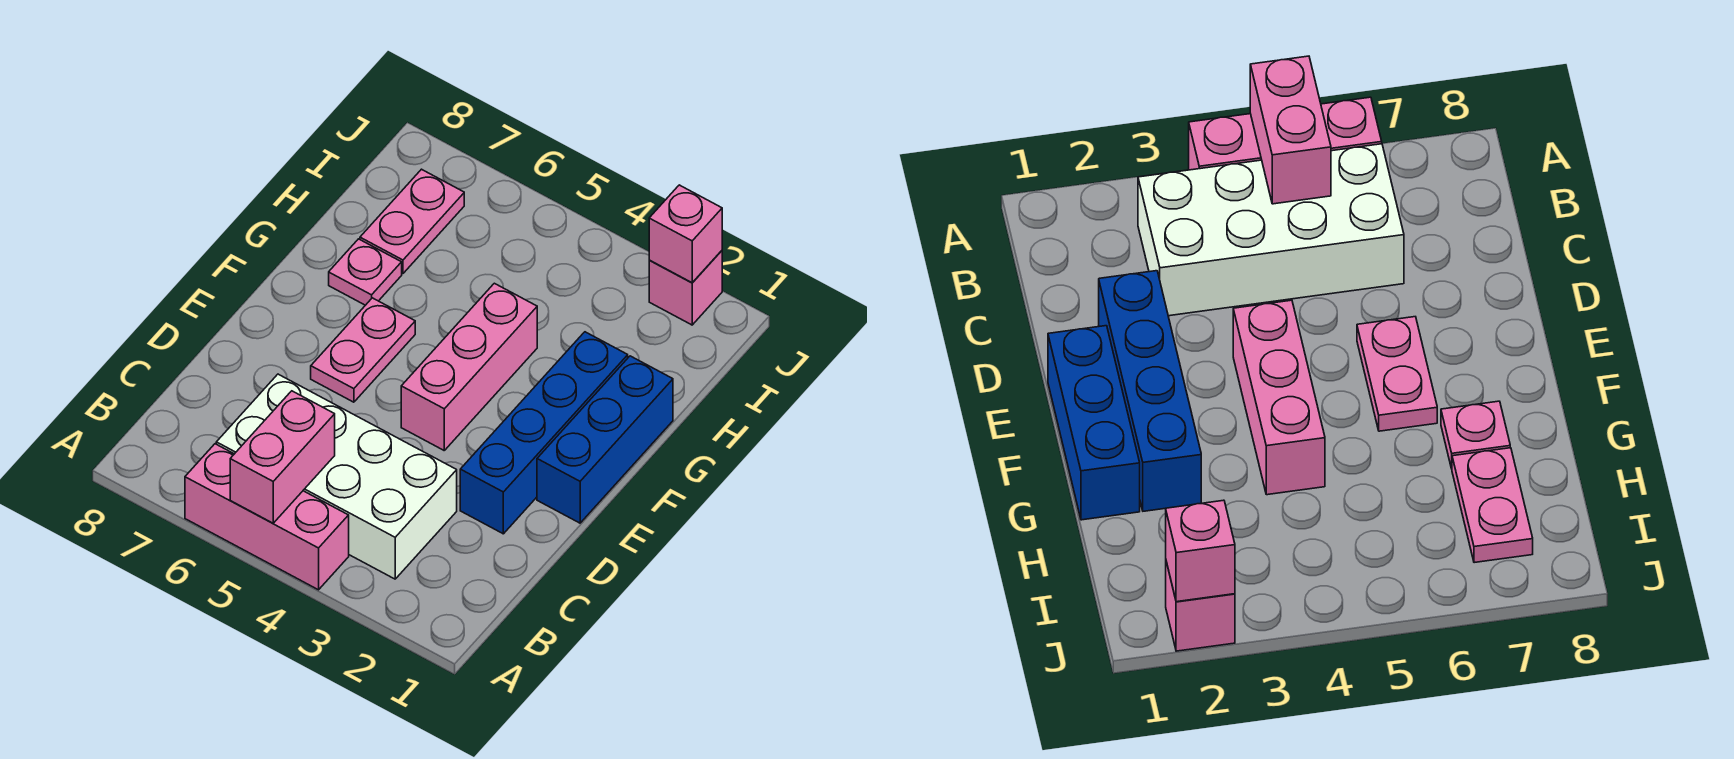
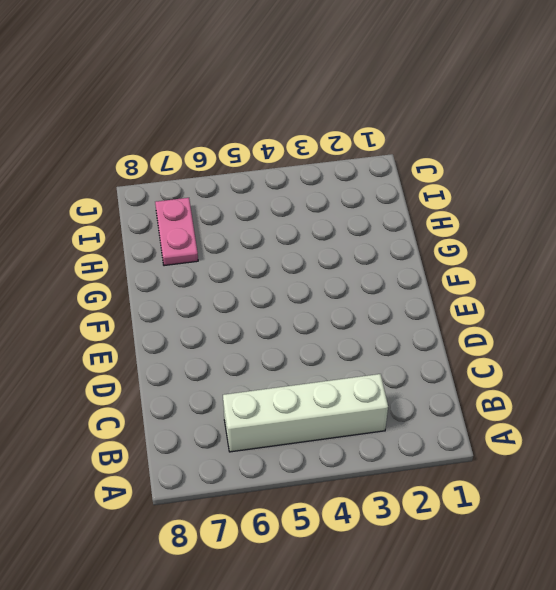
white brick B3:B6 level 1 -> white brick B3:C6 level 1
none -> pink brick A4:A6 level 1
none -> blue brick D2:G2 level 1

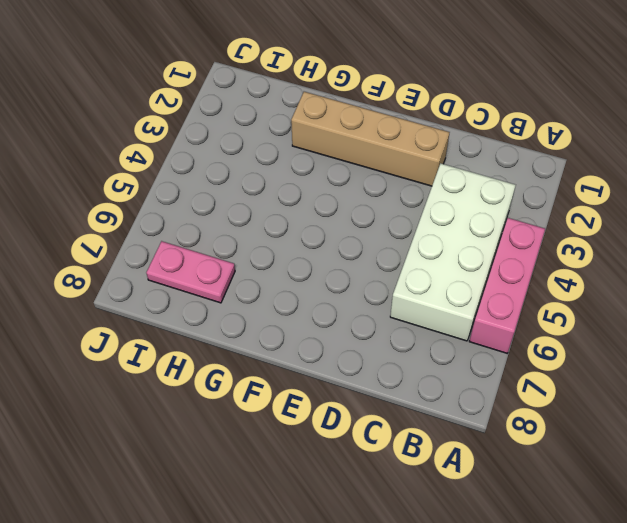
tan brick D2:G2 level 1 -> blue brick D2:G2 level 1
none -> blue brick E1:G1 level 1
none -> pink brick E4:G4 level 1

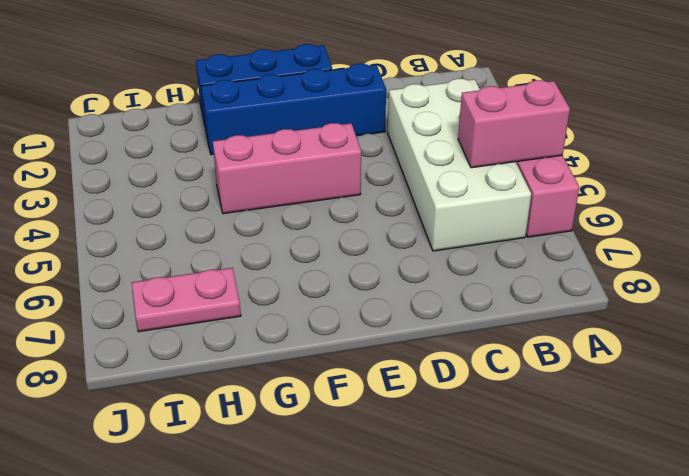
none -> pink plate E6:F6 level 1
none -> pink plate G7 level 1

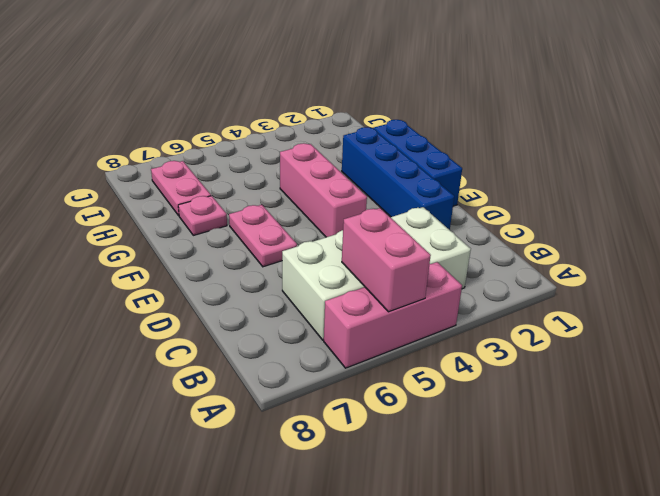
none -> pink brick J2 level 1
none -> pink brick J2 level 2

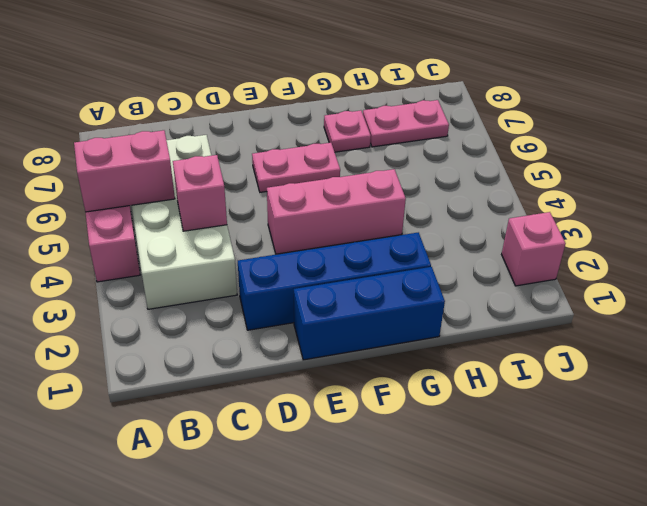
pink brick C4 level 2 -> pink brick J2 level 2

